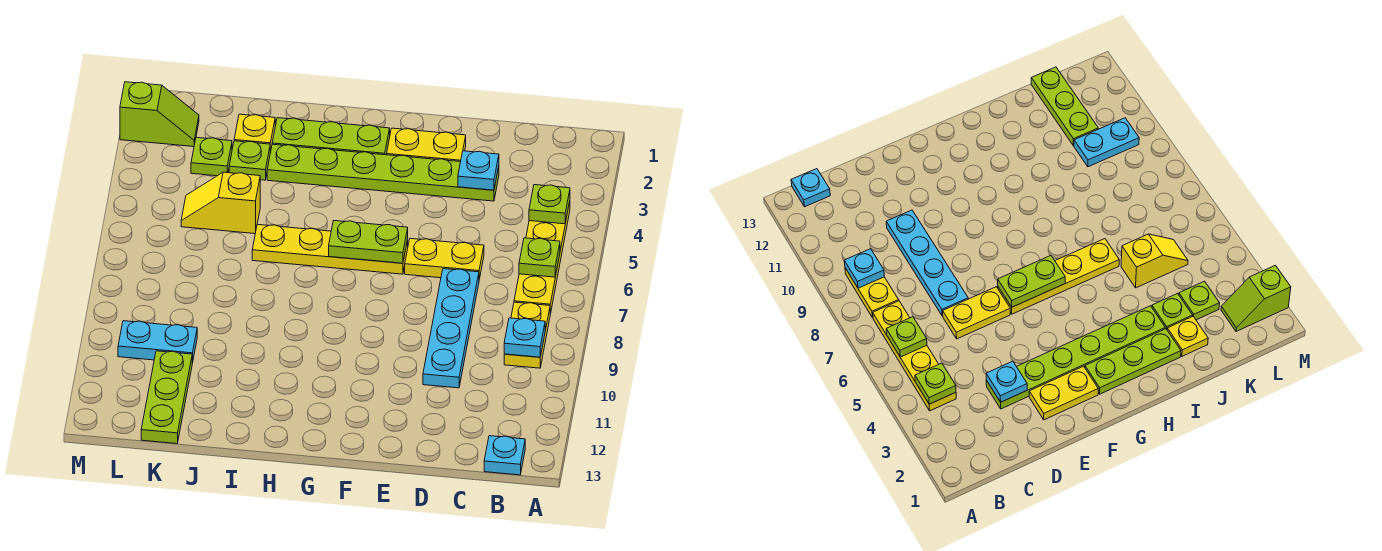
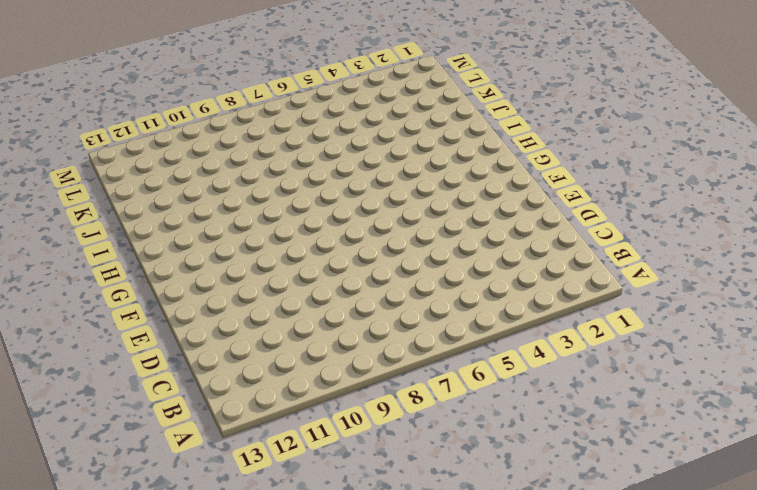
none -> yellow plate B4:B7 level 1
none -> yellow plate B8:B9 level 1
none -> cyan plate B13 level 1

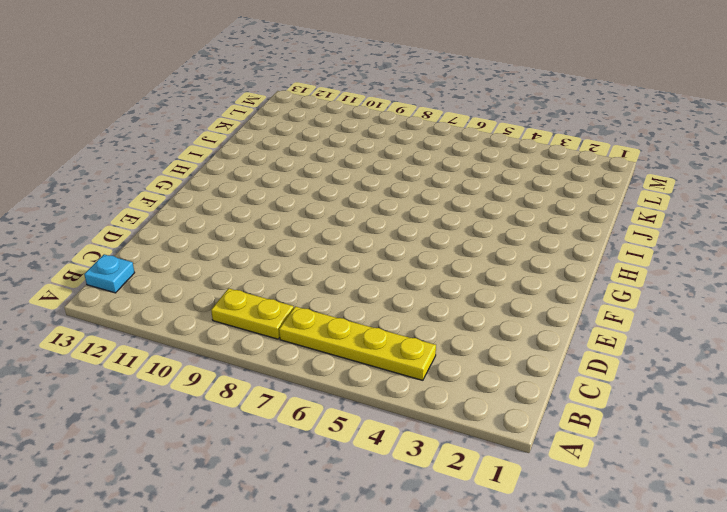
none -> lime plate D3:I3 level 1
none -> yellow plate D6:E6 level 1
none -> cyan plate D7:D10 level 1

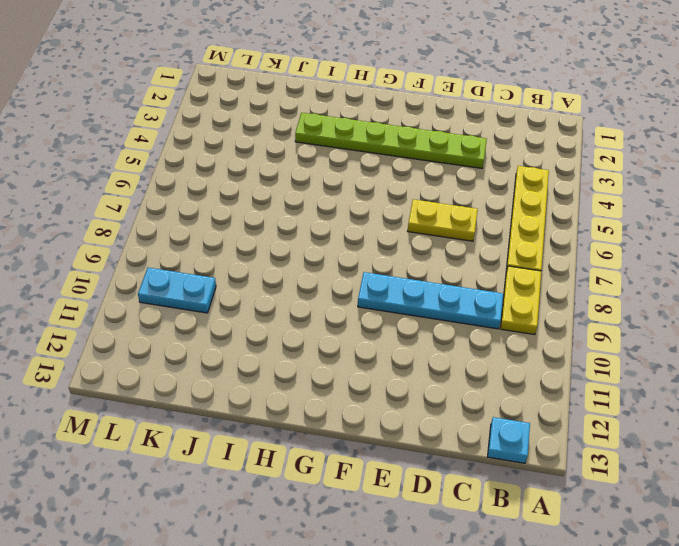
cyan plate C9:F9 level 1 -> cyan plate D7:D10 level 1
none -> yellow plate E2:F2 level 1
none -> yellow plate F6:I6 level 1
none -> lime plate G2:I2 level 1

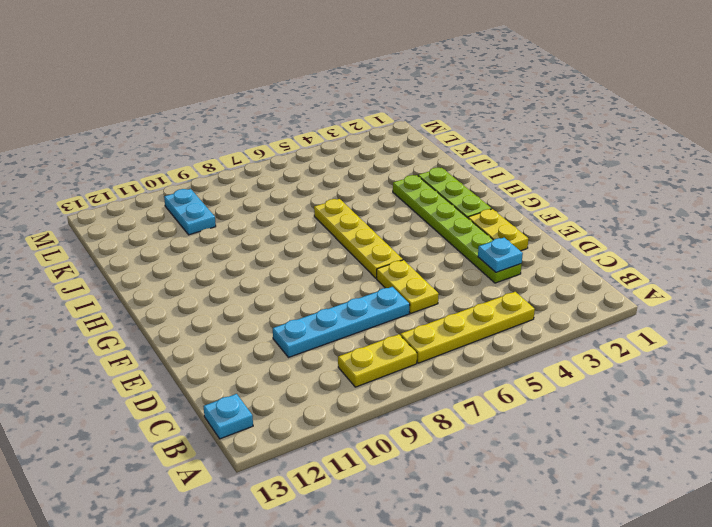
none -> yellow plate J2 level 1
none -> lime plate J3 level 1
none -> yellow slope J5:K5 level 1 top J

